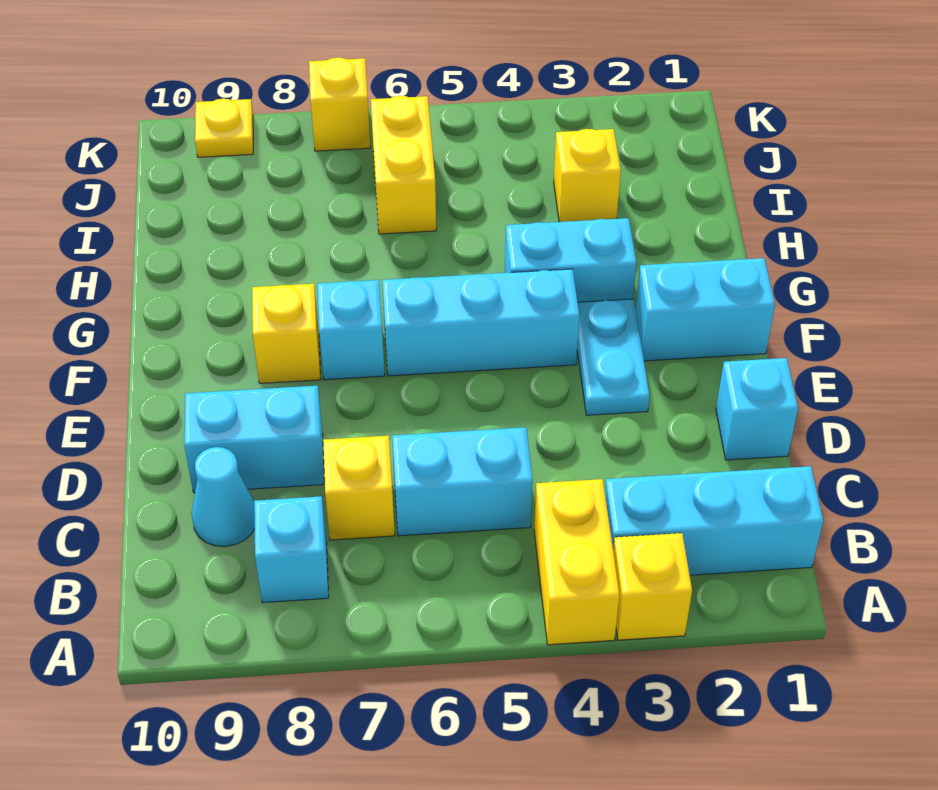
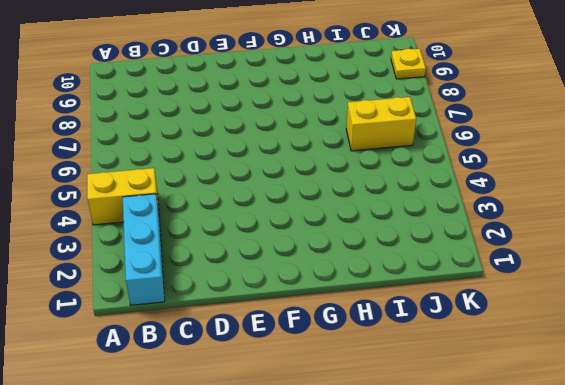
none -> yellow brick A3 level 1
none -> cyan brick B8 level 1
none -> cyan brick C5:C6 level 1

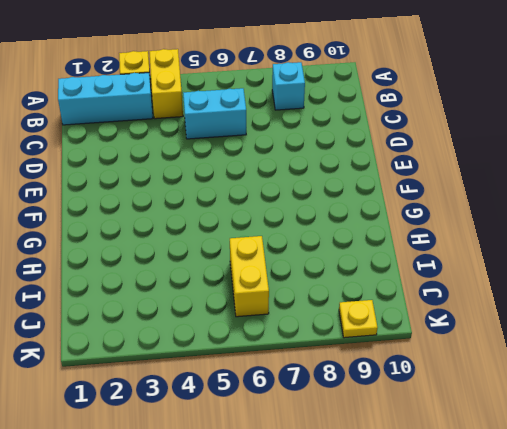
none -> yellow brick C7 level 1
none -> cyan cone C9 level 1
none -> cyan brick D1 level 1

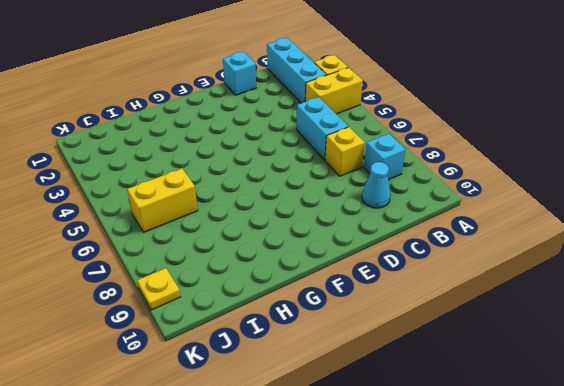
none -> cyan brick D8:D9 level 1
none -> cyan plate E3:F3 level 1
none -> cyan brick F1:F2 level 1

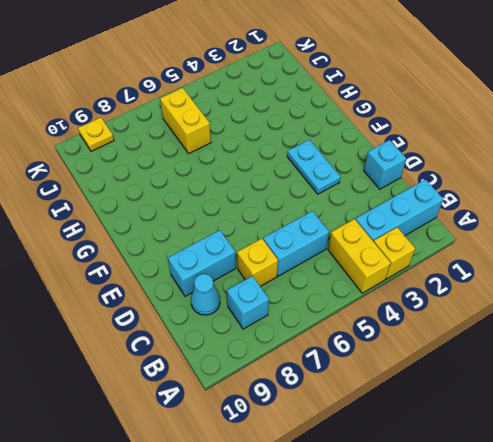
none -> cyan brick F1:F2 level 1
none -> cyan brick F4:F6 level 1
none -> cyan brick F7 level 1

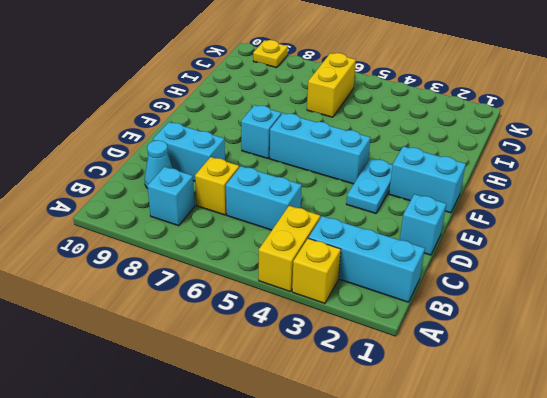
none -> yellow brick F8 level 1
none -> cyan brick G3:G4 level 1
none -> yellow brick I3 level 1

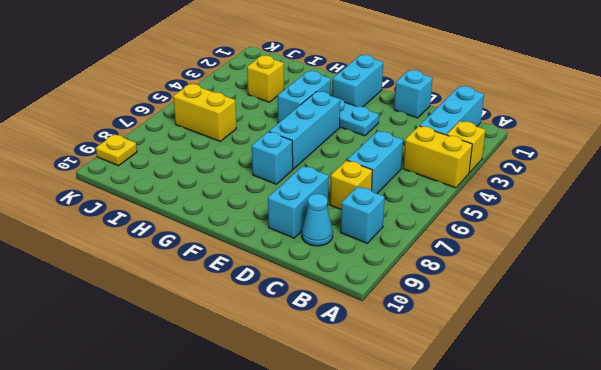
none -> yellow brick F8 level 1
none -> yellow brick K7 level 1

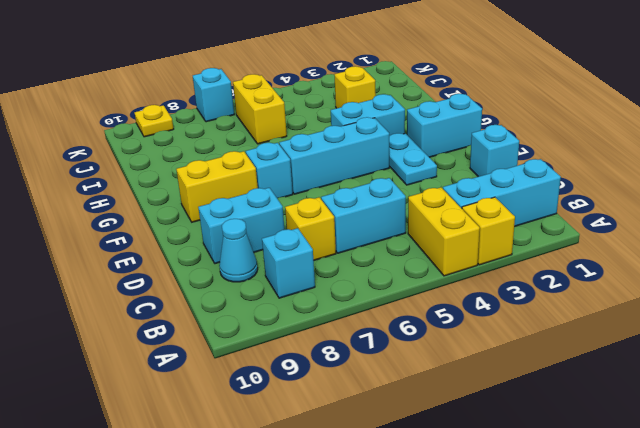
yellow brick F8:F9 level 1 -> yellow brick F8 level 1
cyan brick K7 level 1 -> yellow brick K7 level 1

